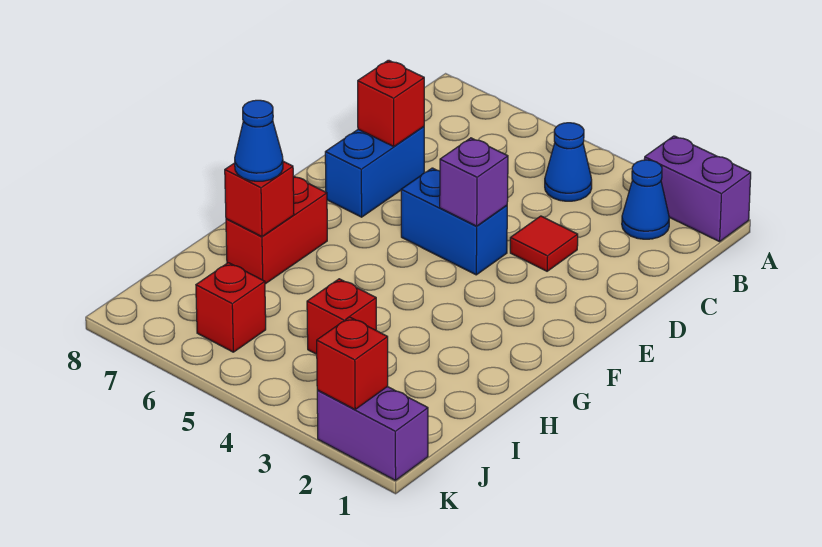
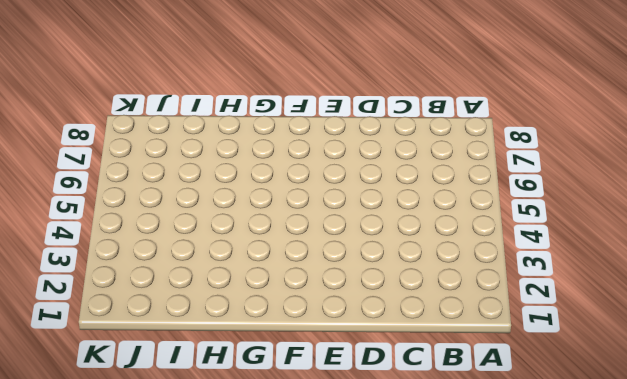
none -> purple brick A1:A2 level 1
none -> blue cone B2 level 1
none -> blue cone B4 level 1

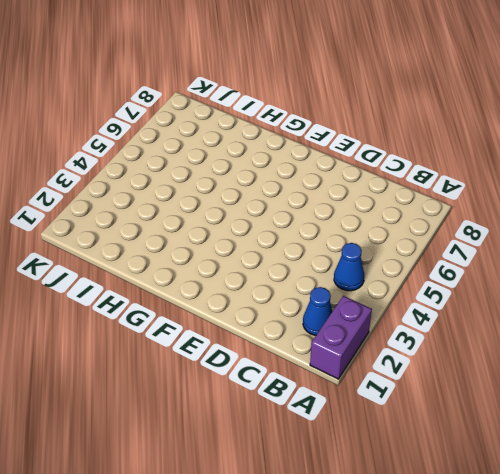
none -> red tile D3 level 1
none -> blue brick D7:E7 level 1
none -> blue brick E4:E5 level 1

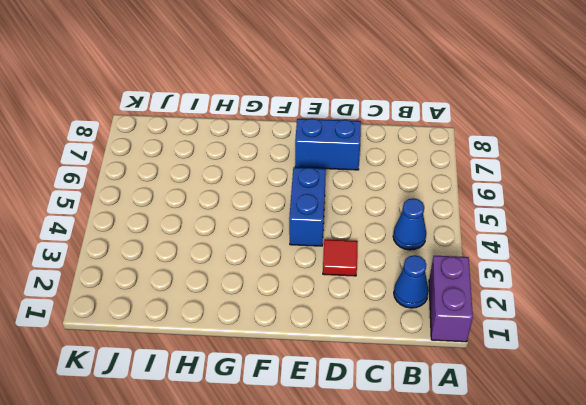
none -> red brick G7:H7 level 1
none -> red brick I4 level 1
none -> red brick J6 level 1

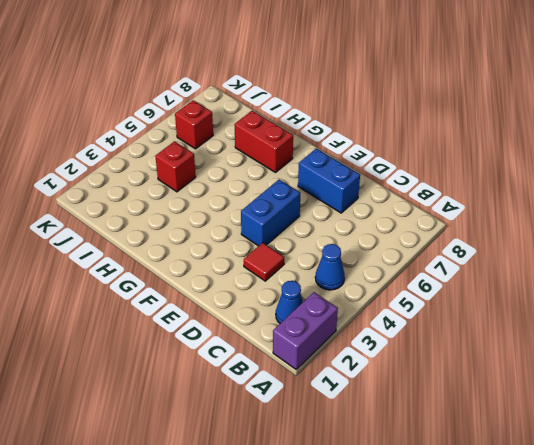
none -> purple brick K1:K2 level 1
none -> red brick D7 level 2
none -> purple brick E4 level 2

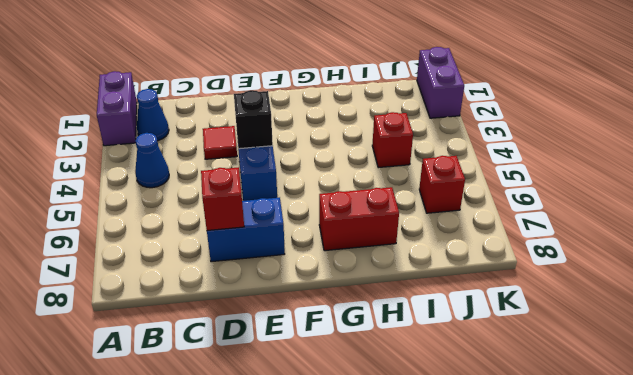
black brick E4 level 2 -> purple brick E4 level 2
none -> red brick H7 level 2
none -> red brick K2 level 2
none -> blue cone H7 level 3

